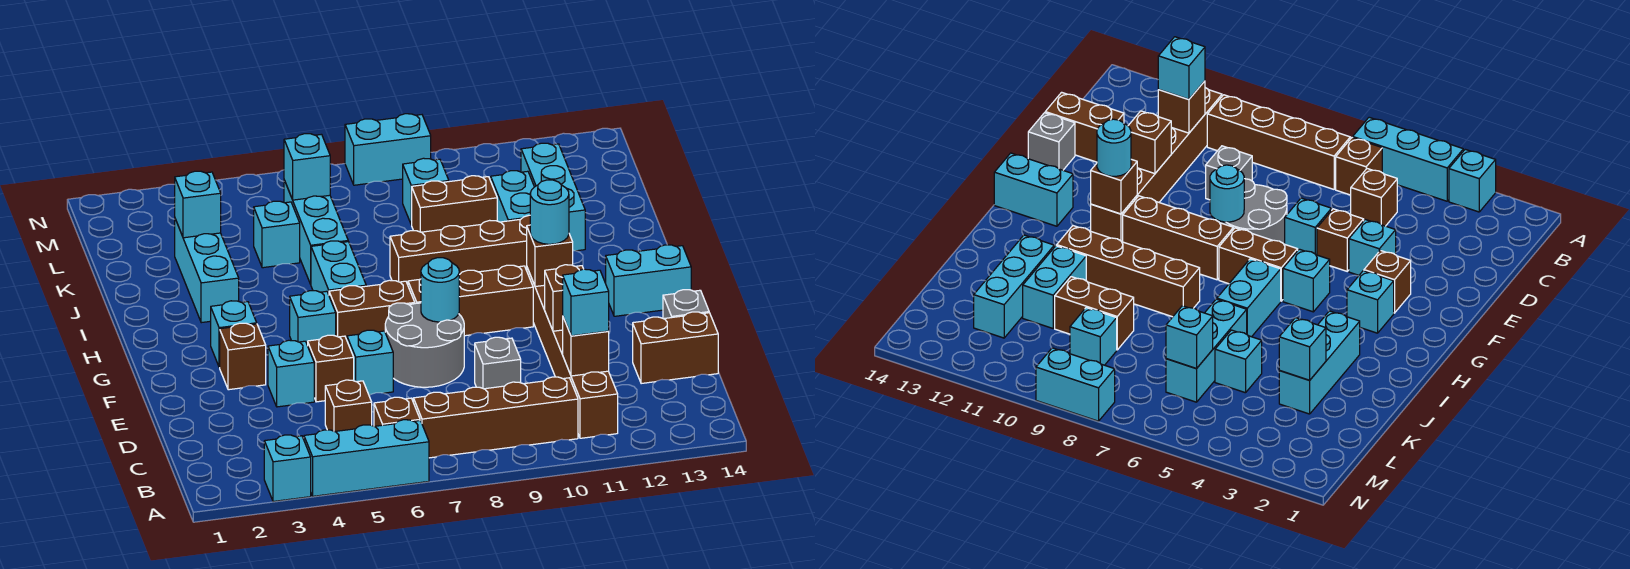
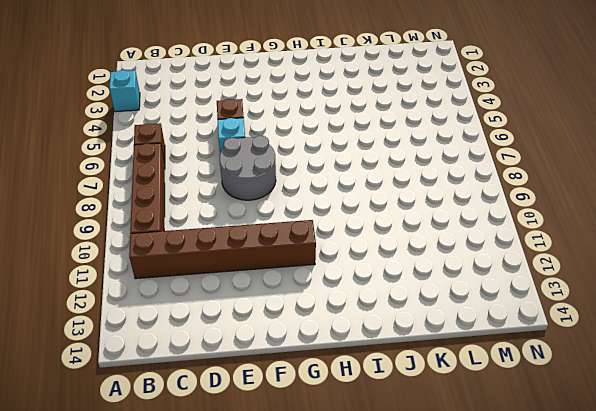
none -> cyan brick A4:A6 level 1
none -> brown brick C5 level 1
none -> grey brick D9 level 1
none -> brown brick D13:D14 level 1

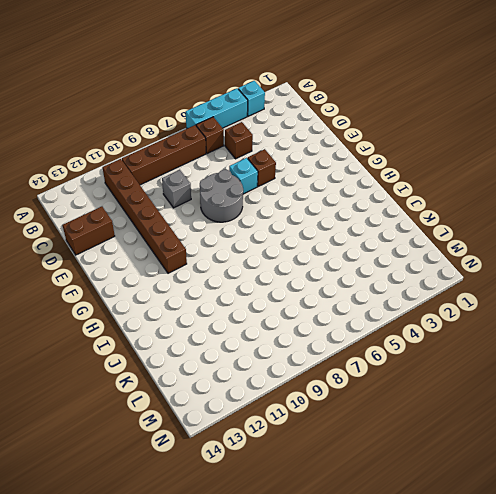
none -> cyan brick E4 level 1
none -> grey brick E14 level 1
none -> brown brick F3 level 1
none -> cyan brick G3 level 1

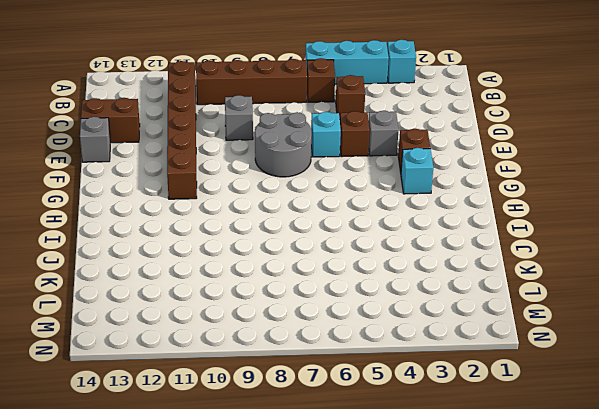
grey brick E4 level 1 -> cyan brick E4 level 1
none -> cyan brick G5 level 1
none -> brown brick G6:G7 level 1
none -> brown brick G8:G10 level 1
none -> cyan brick G13:G14 level 1

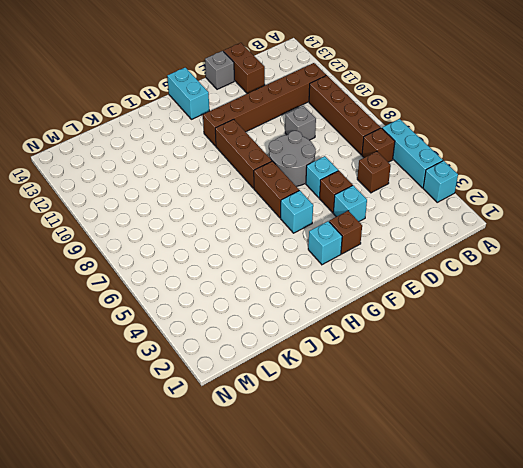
none -> cyan brick H6:I6 level 1
none -> cyan brick I3:K3 level 1
none -> brown brick I8:I11 level 1
none -> cyan brick J6:L6 level 1

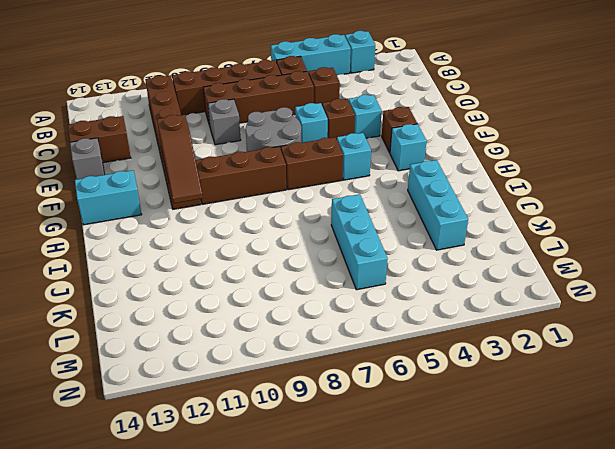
brown brick C6:C9 level 1 -> brown brick I8:I11 level 1
brown slope F11:H11 level 2 top F -> brown brick G11 level 2
none -> cyan brick H6:I6 level 1
none -> cyan brick J11:K11 level 1
none -> cyan brick J12:L12 level 1
none -> cyan brick K5 level 1

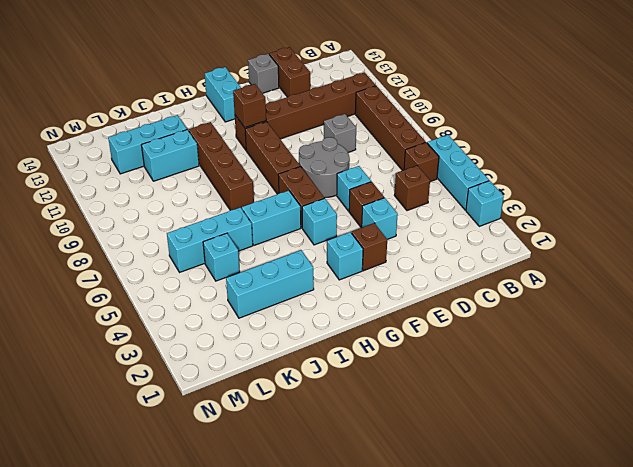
none -> brown brick K9:K10 level 1
none -> cyan brick L9 level 1
none -> cyan brick N8:N9 level 1
none -> brown brick C11 level 2

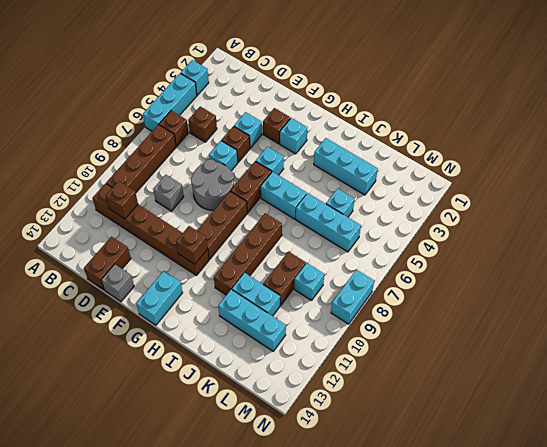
none -> brown brick E11 level 2
none -> cyan round brick F8 level 2
none -> cyan brick K3 level 2
none -> cyan brick L6 level 2

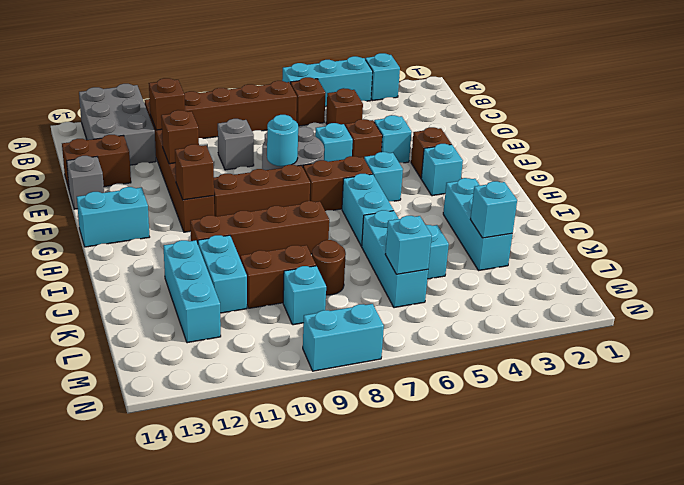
grey brick A12:C13 level 1 -> none
brown round brick K8 level 1 -> none
none -> cyan brick C11 level 3
none -> cyan round brick G11 level 3

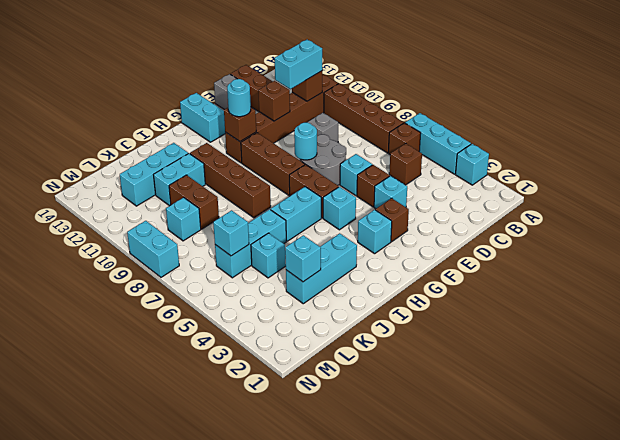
cyan brick C11:D11 level 3 -> cyan brick C11 level 3

